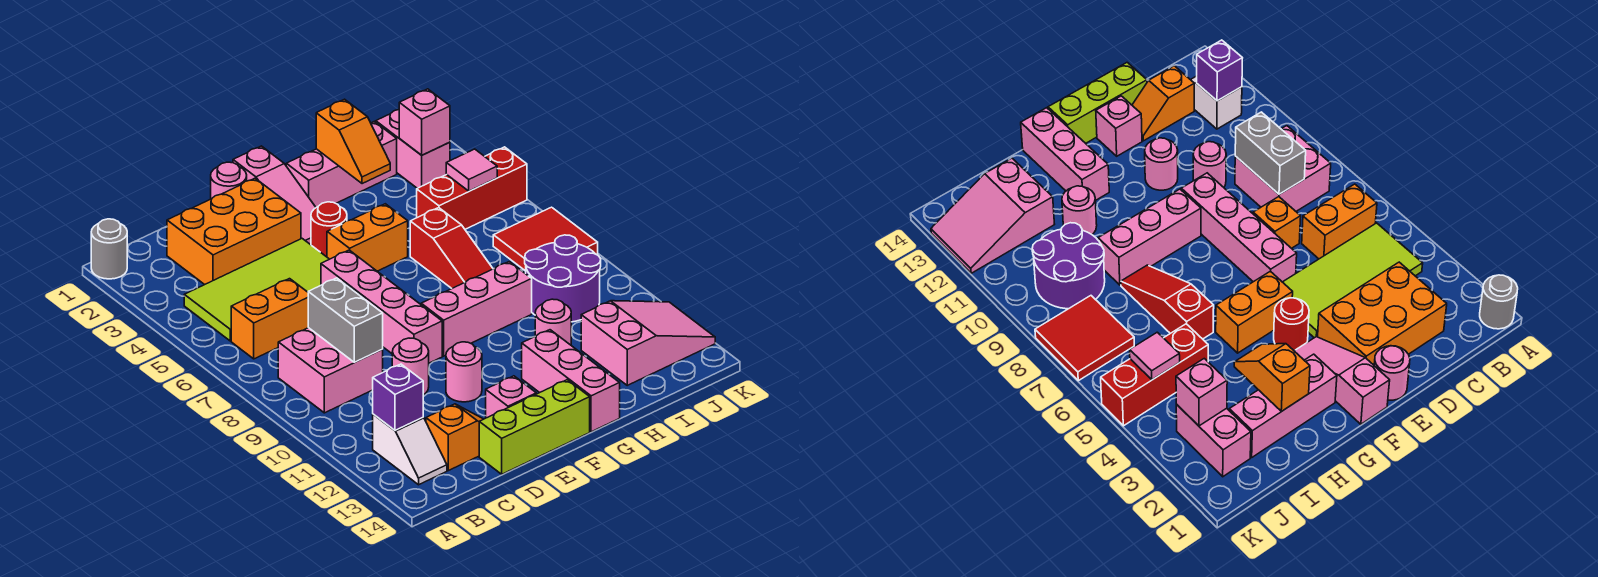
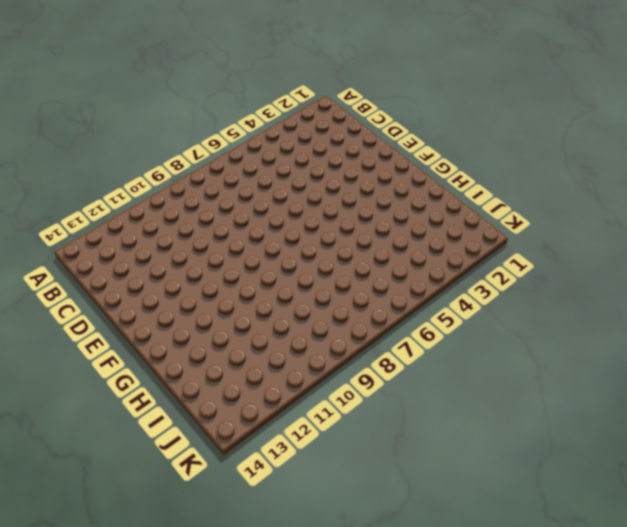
none -> grey round brick A1 level 1
none -> lime tile B4:E5 level 1
none -> orange brick B6:C6 level 1
none -> pink brick B8:C9 level 1

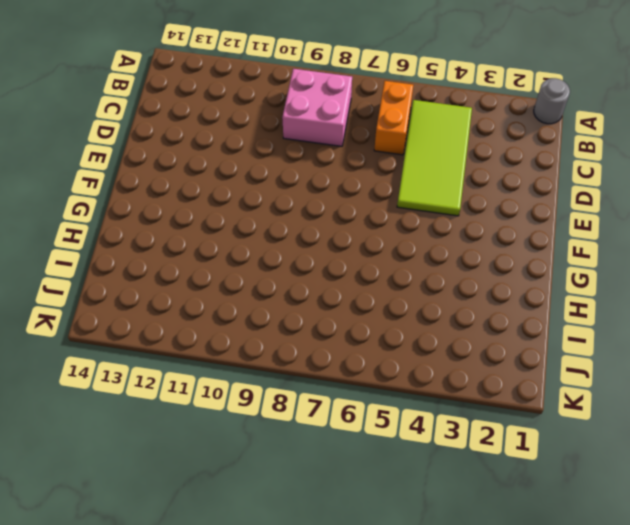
none -> white slope B12:B13 level 1 top 12
none -> orange brick C2:E3 level 1
none -> orange slope C13:D13 level 1 top C
none -> orange brick D7 level 1

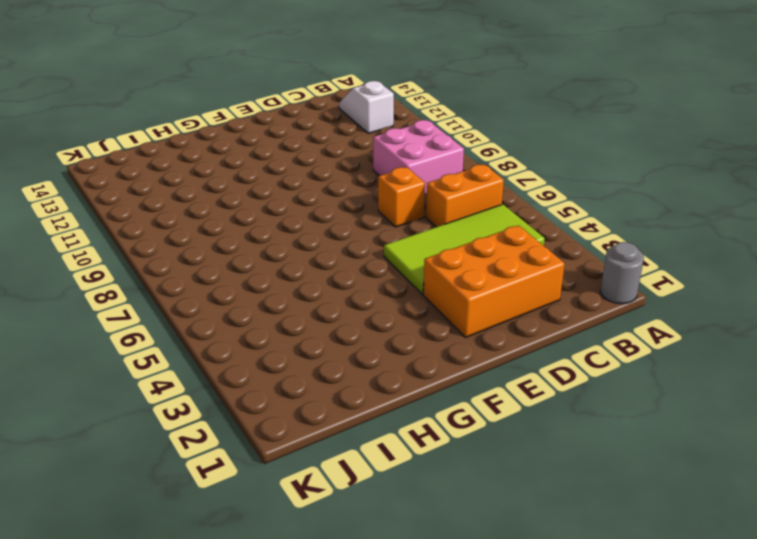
none -> orange slope C13:D13 level 1 top C
none -> pink round brick D10 level 1
none -> lime brick D14:F14 level 1
none -> pink round brick E1 level 1

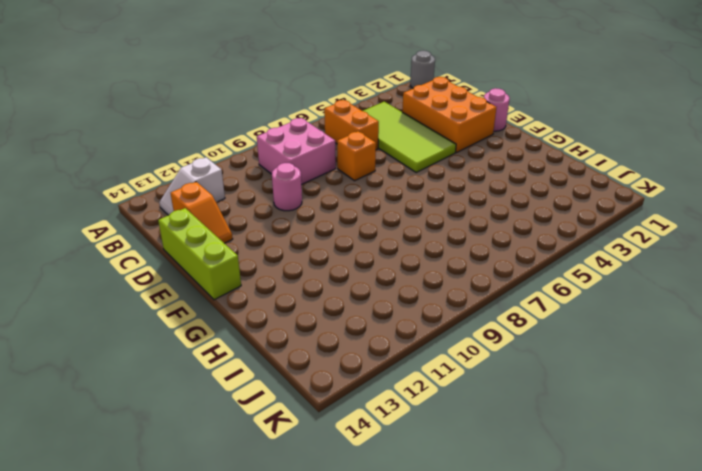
none -> pink brick E6:E9 level 1
none -> pink round brick E11 level 1
none -> pink brick E13 level 1
none -> pink slope F1:F3 level 1 top 1

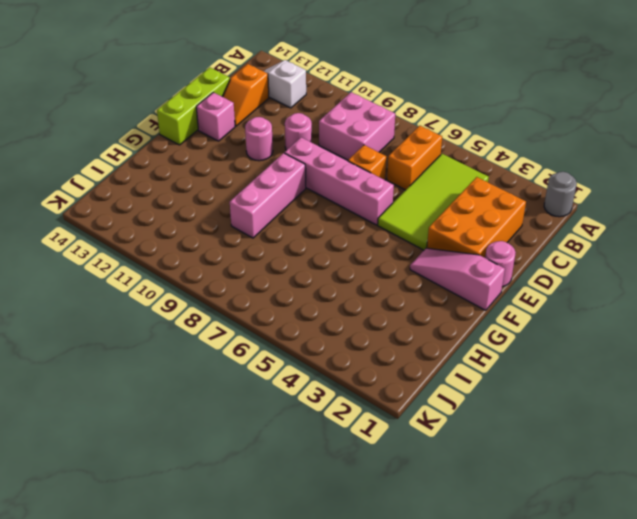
none -> red round brick F4 level 1
none -> orange brick F5:G5 level 1
none -> pink brick G2:I2 level 1
none -> pink brick G12:G14 level 1

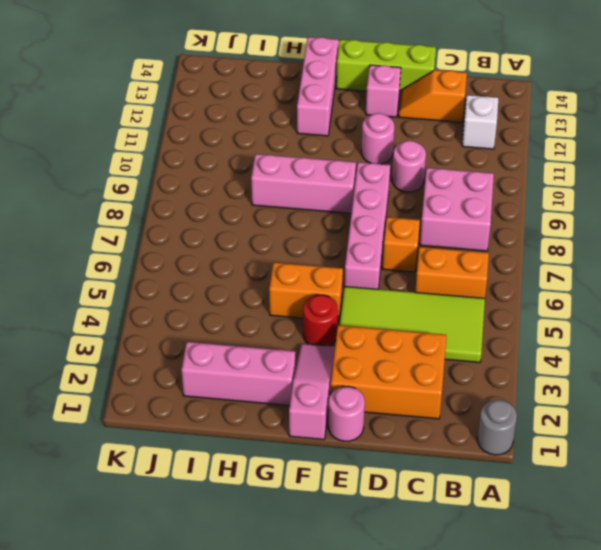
none -> red slope H6:H8 level 1 top 6
none -> pink round brick H11 level 1
none -> red brick I5:K5 level 1
none -> purple round brick I9:J10 level 1

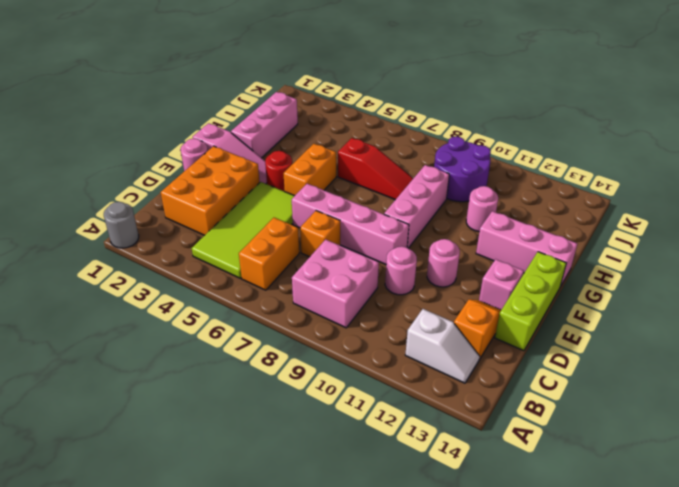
none -> red brick I5:K5 level 1
none -> pink slope I12:K13 level 1 top I
none -> pink brick J2:J3 level 1
none -> red tile J7:K8 level 1

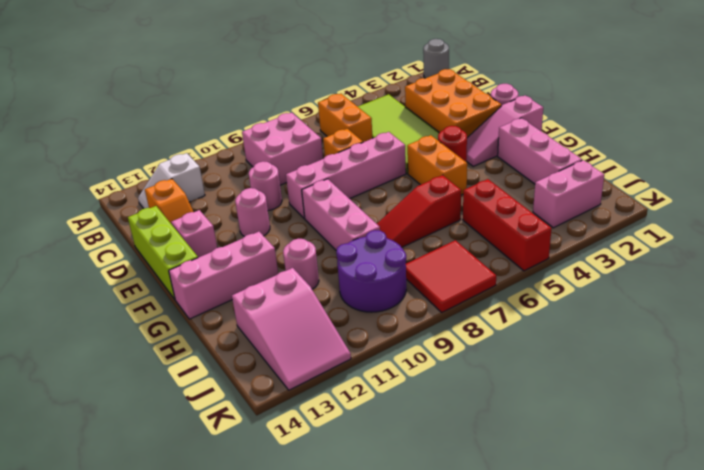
none -> purple brick B12 level 2
none -> grey brick C8:C9 level 2
none -> orange slope H2:H3 level 2 top 2
none -> pink brick J3 level 2

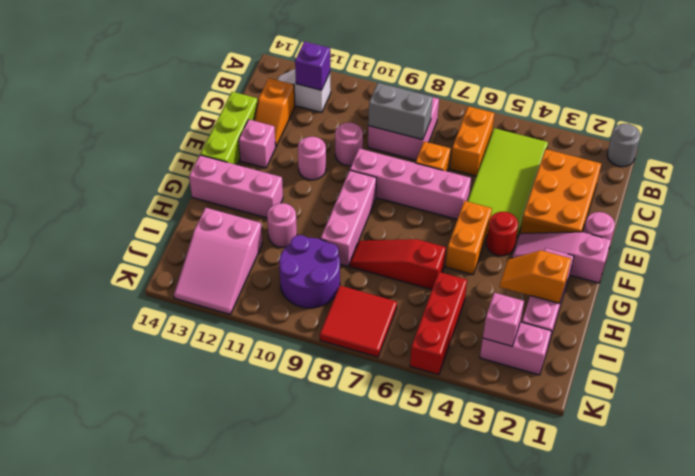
none -> pink tile J5 level 2

